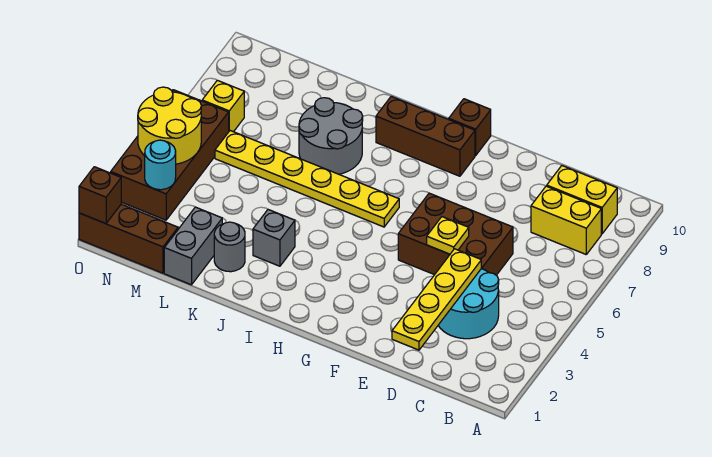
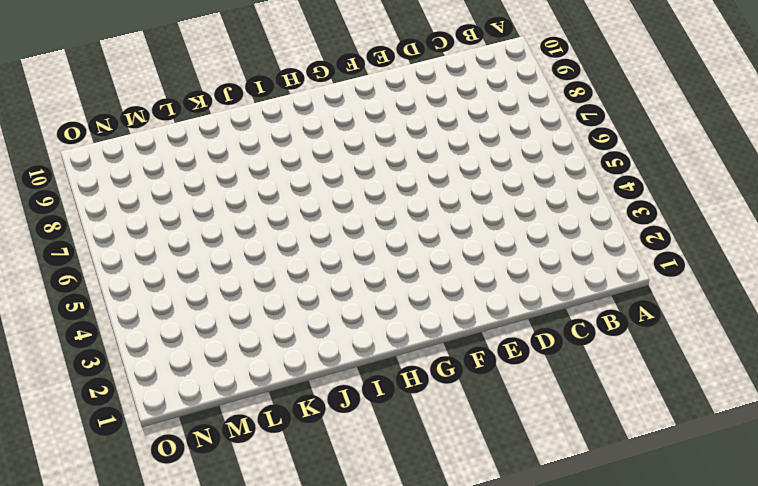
none -> yellow brick B8:C8 level 1
none -> yellow brick B9:C9 level 1
none -> cyan round brick C3:D4 level 1

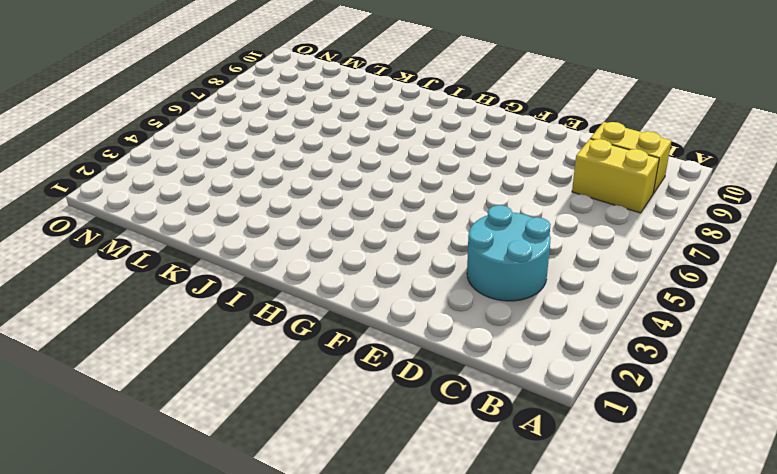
none -> brown brick D5:F6 level 1
none -> brown brick G9:I9 level 1
none -> brown brick G10 level 1

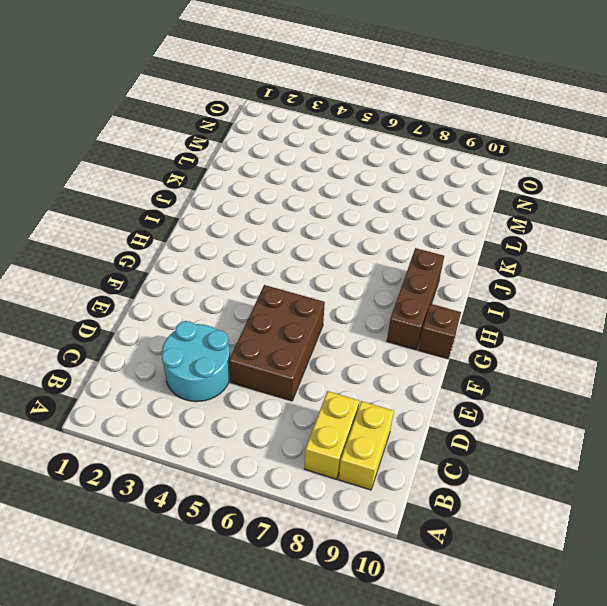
none -> yellow plate H6:M6 level 1
none -> grey brick J3 level 1
none -> grey round brick J7:K8 level 1

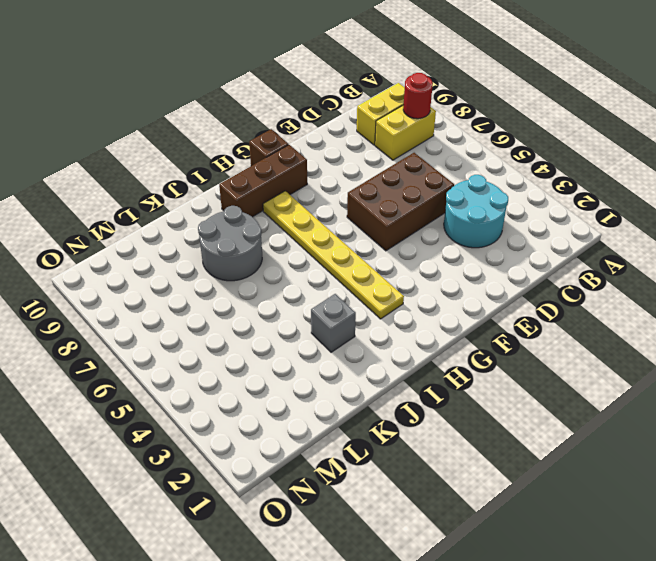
red round brick B8 level 2 -> none
yellow plate H3:H8 level 1 -> yellow plate H6:M6 level 1
none -> grey round brick K2 level 1
none -> grey brick L1:L2 level 1
none -> brown brick M1:O1 level 1

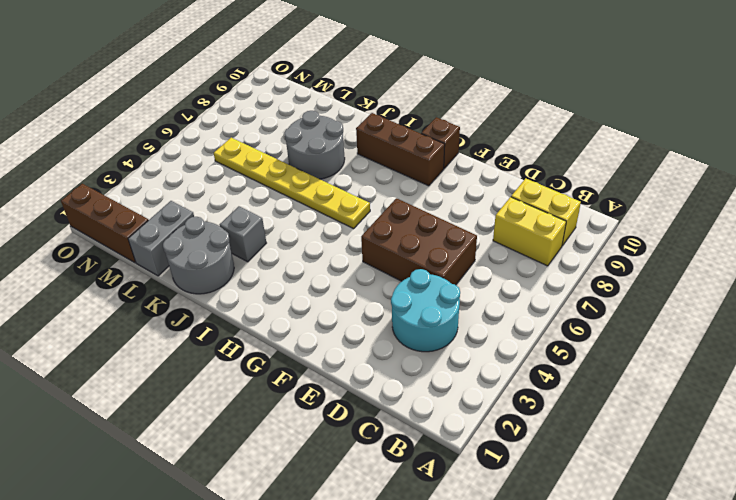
grey round brick J1:K2 level 1 -> grey round brick K2 level 1
none -> brown brick N3:O6 level 1
none -> yellow brick N7 level 1
none -> yellow plate D1:D4 level 2

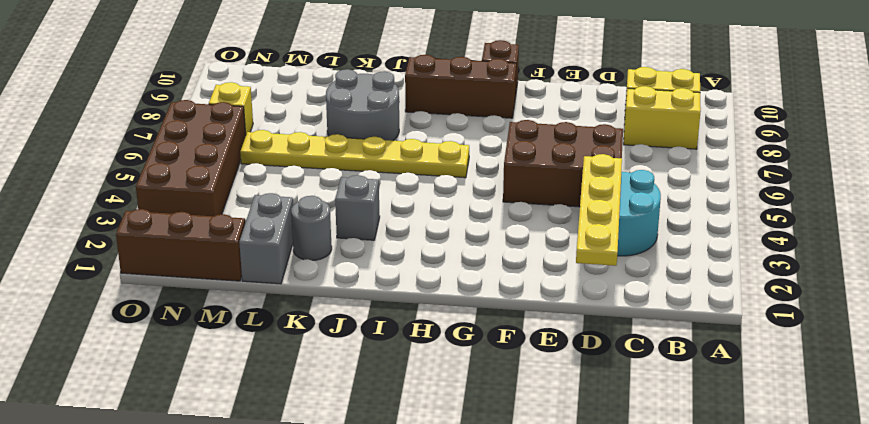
none -> yellow plate E5 level 2
none -> cyan round brick N3 level 2
none -> yellow round brick N4:O5 level 2

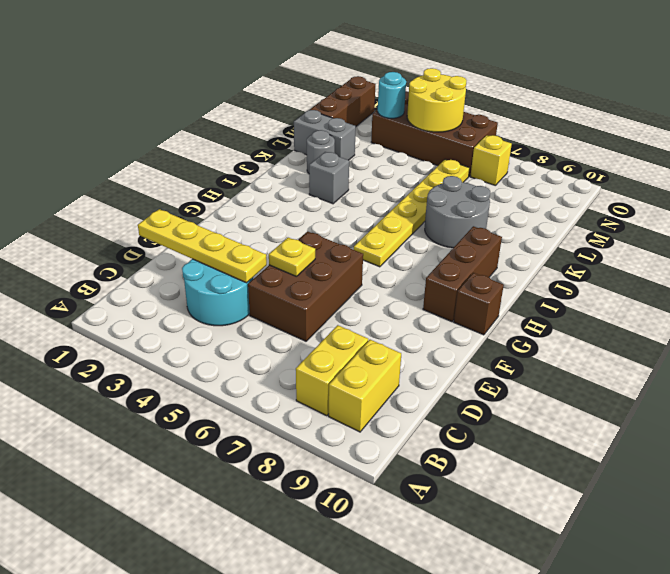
none -> brown brick O1 level 2

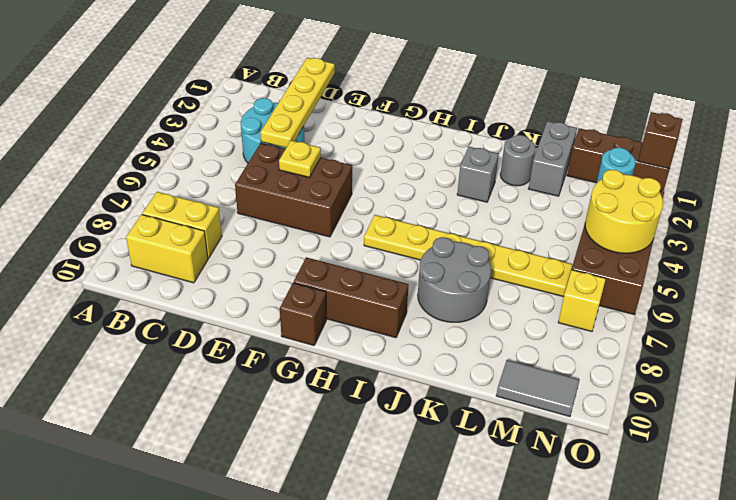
grey tile M10:N10 level 1 -> none

